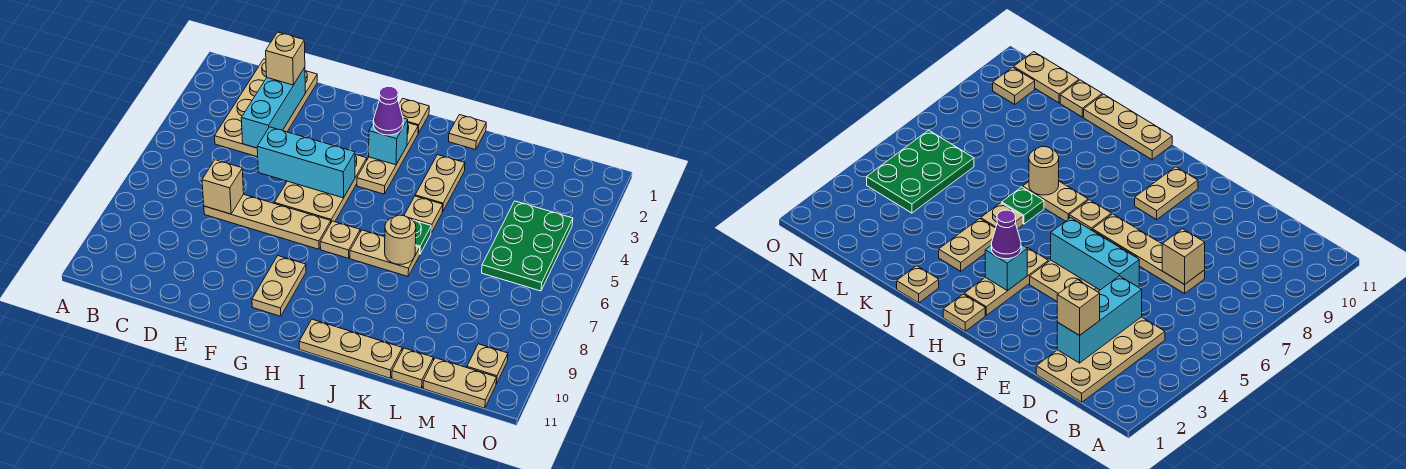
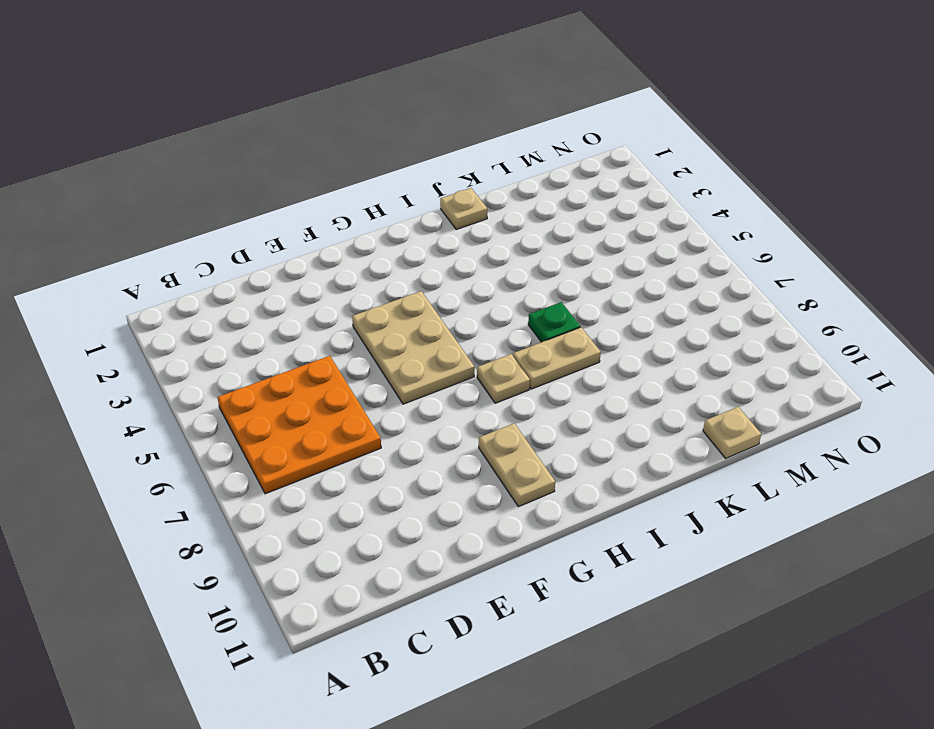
orange plate B5:D7 level 1 -> tan plate D7:G7 level 1
none -> tan plate C1:D4 level 1
none -> tan plate H1 level 1
none -> tan plate H2:H4 level 1

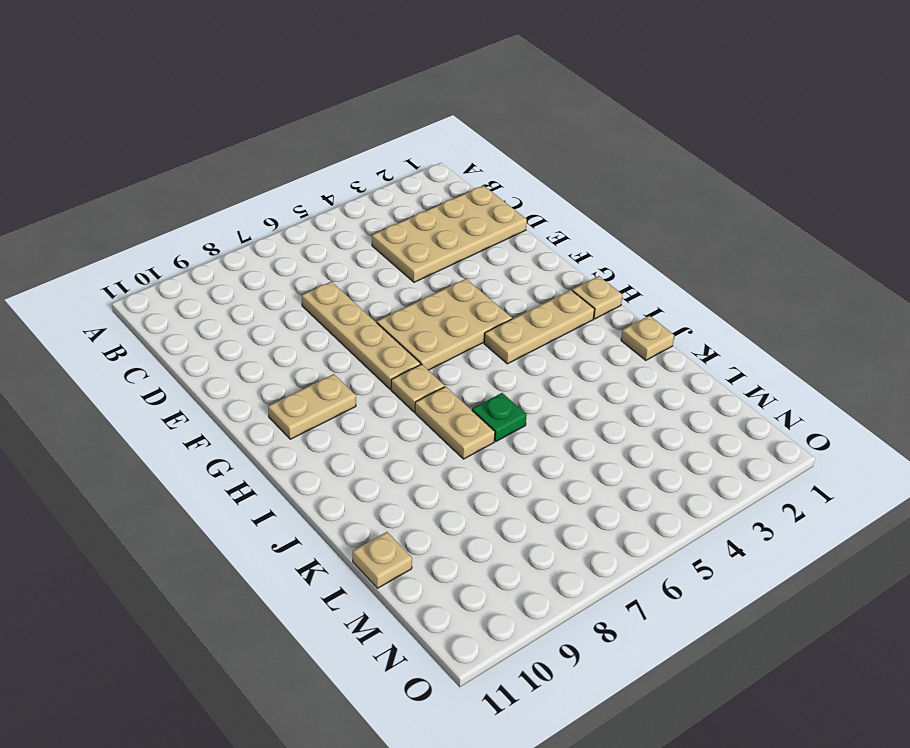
none -> tan plate I11:K11 level 1
none -> tan plate J3:J4 level 1
none -> tan plate J5 level 1

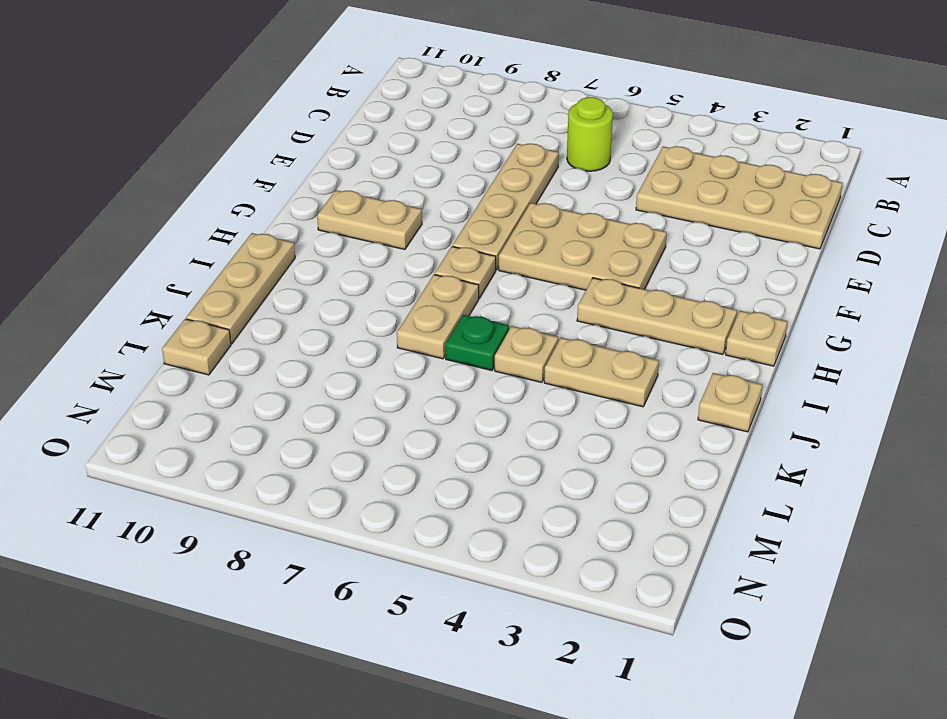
lime round brick C6 level 1 -> none
none -> green plate M4:N6 level 1
none -> tan plate M11:N11 level 1
none -> tan plate N10 level 1

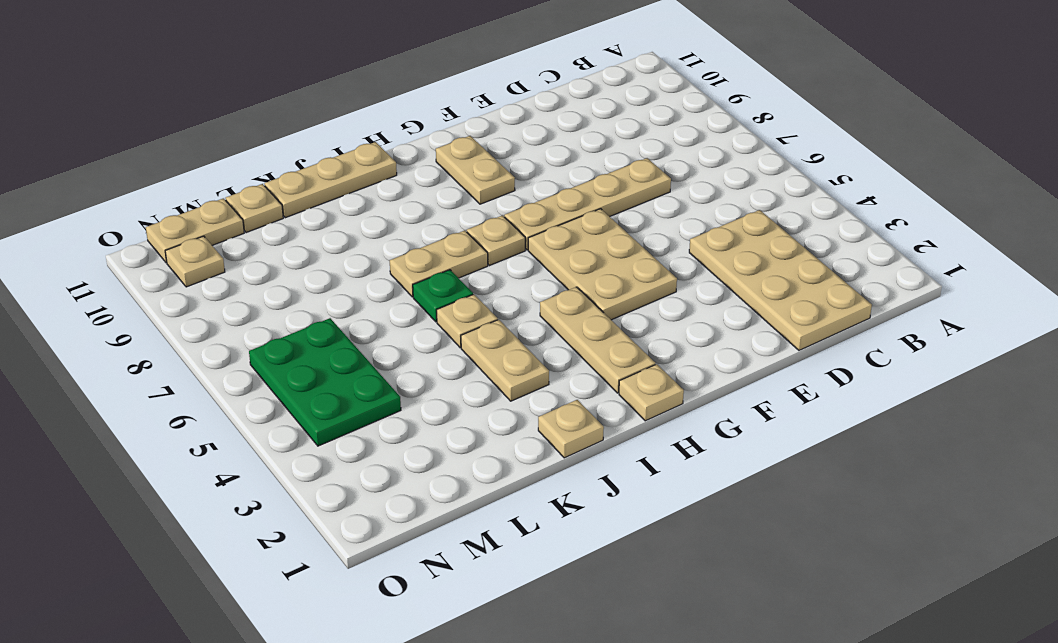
none -> cyan brick D2:D4 level 2
none -> tan brick D7 level 2
none -> cyan brick E5:G5 level 2

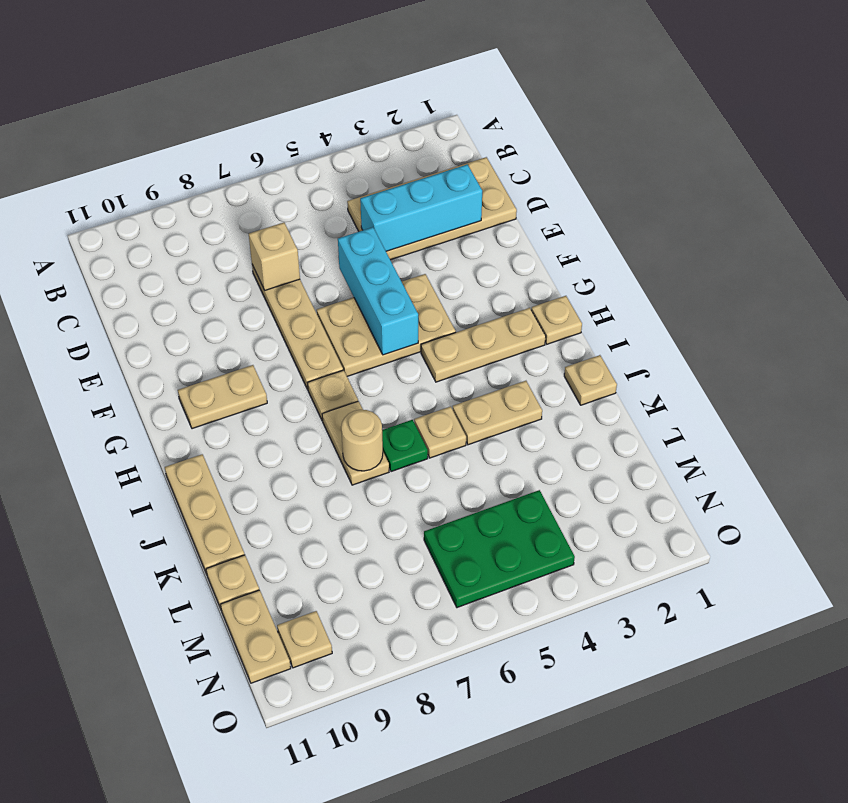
none -> cyan brick H3 level 2
none -> tan brick D2 level 3
none -> purple cone H3 level 3

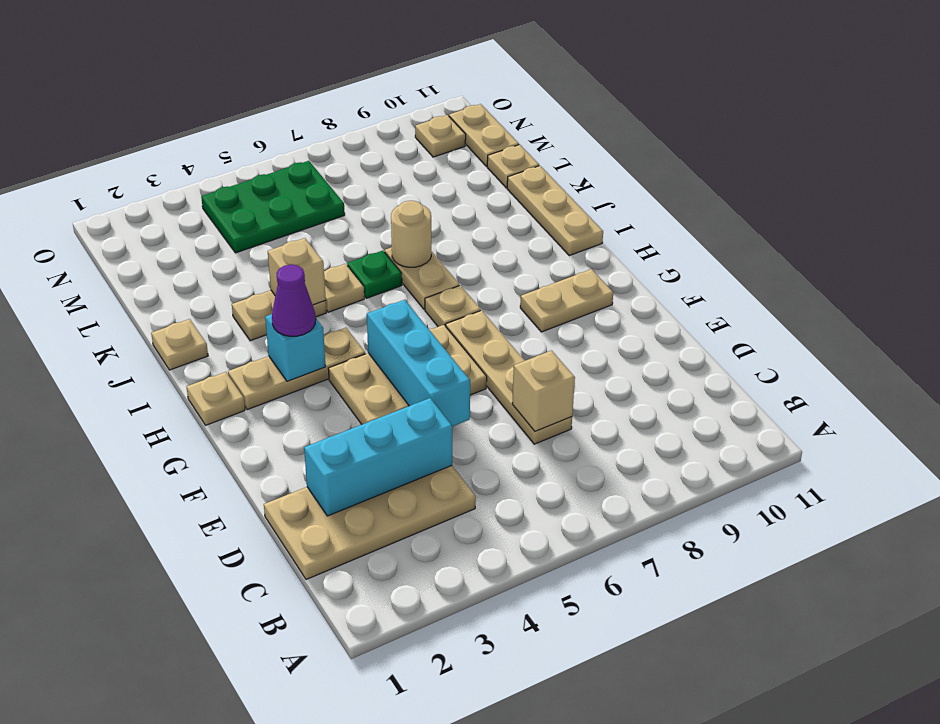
tan brick J4 level 2 -> tan brick D2 level 3

